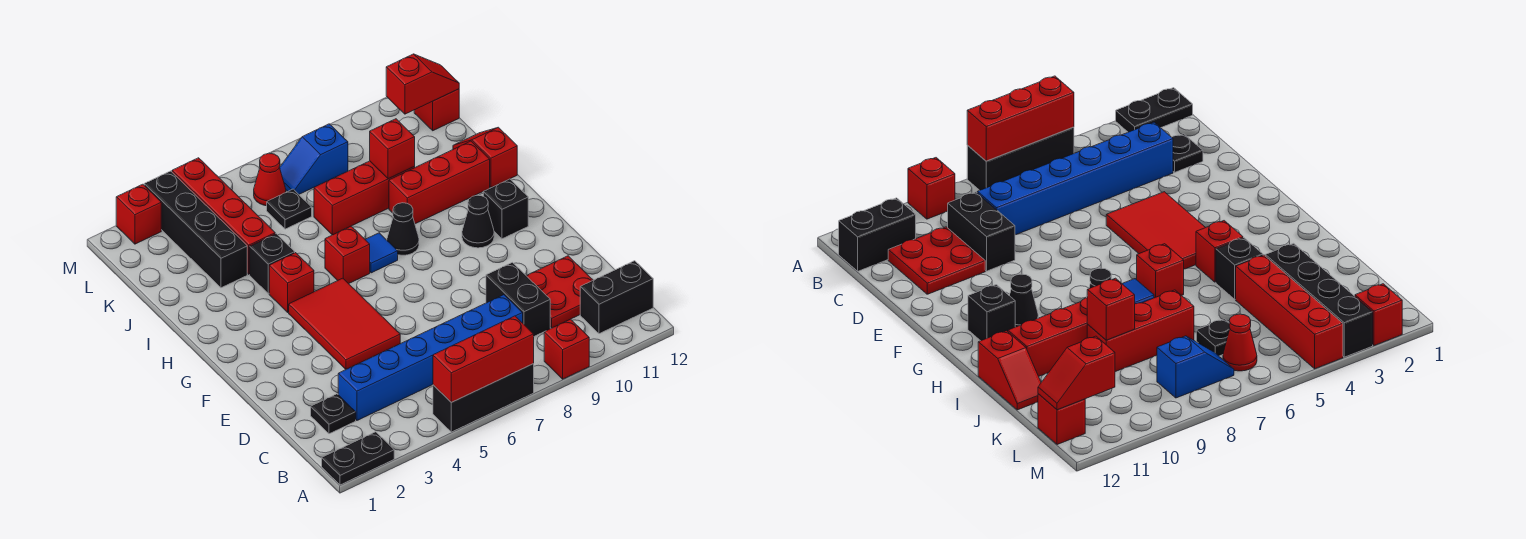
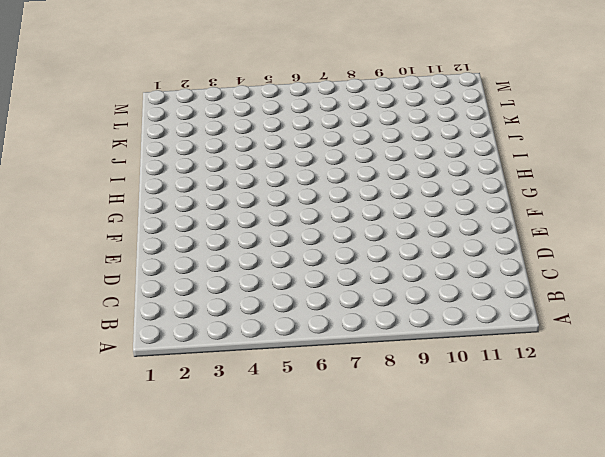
none -> black plate A1:A2 level 1
none -> black brick A5:A7 level 1
none -> red brick A9 level 1

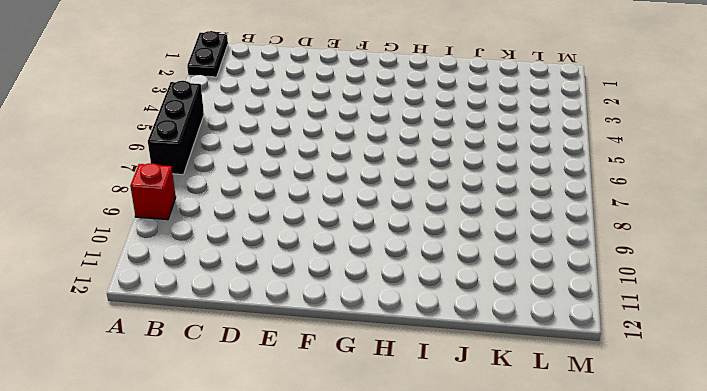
none -> black brick B11:B12 level 1
none -> black plate C2 level 1
none -> blue brick C3:C8 level 1

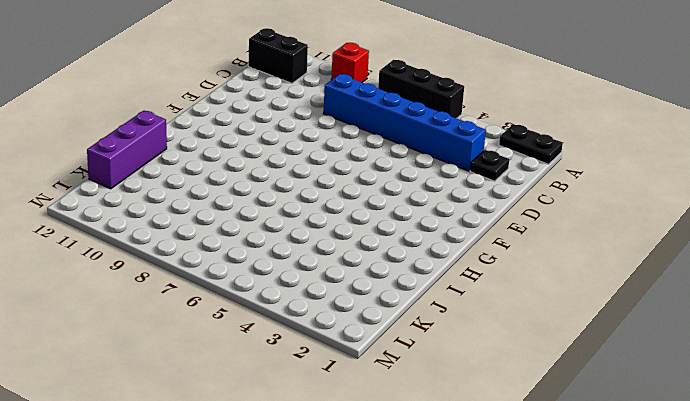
purple brick I12:K12 level 1 -> red slope I12:J12 level 1 top I
none -> black brick C9:D9 level 1
none -> red plate C10:D11 level 1
none -> red tile E4:G5 level 1

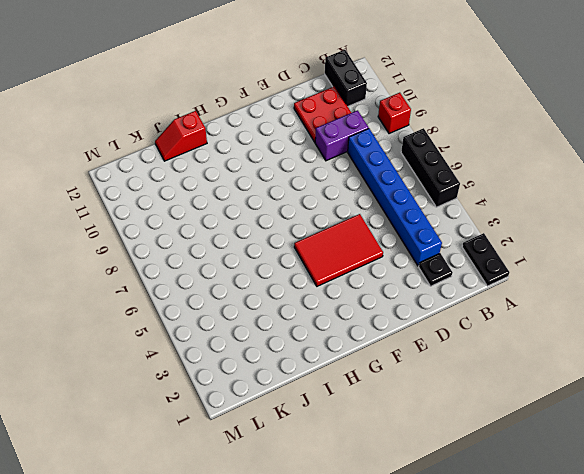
purple brick C9:D9 level 1 -> black brick C9:D9 level 1
none -> black cone G10 level 1
none -> black brick G11 level 1
none -> red brick H4 level 1

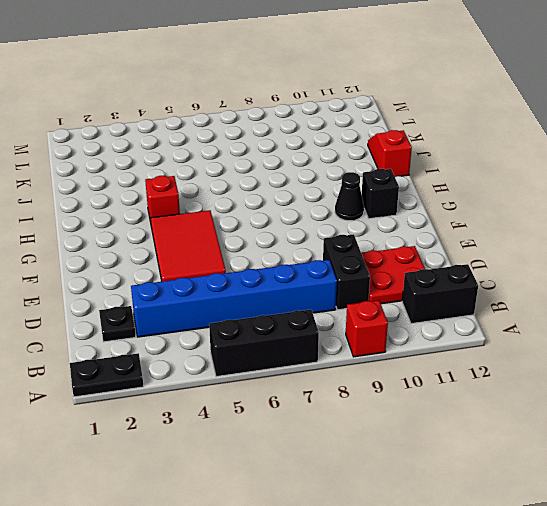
none -> red brick H6 level 1
none -> blue tile H7 level 1
none -> black cone H8 level 1

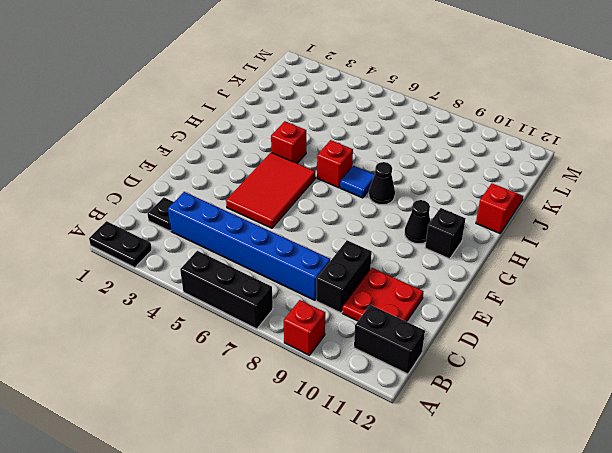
none -> black brick I4 level 1
none -> red brick I9:I11 level 1
none -> black brick J3:M3 level 1

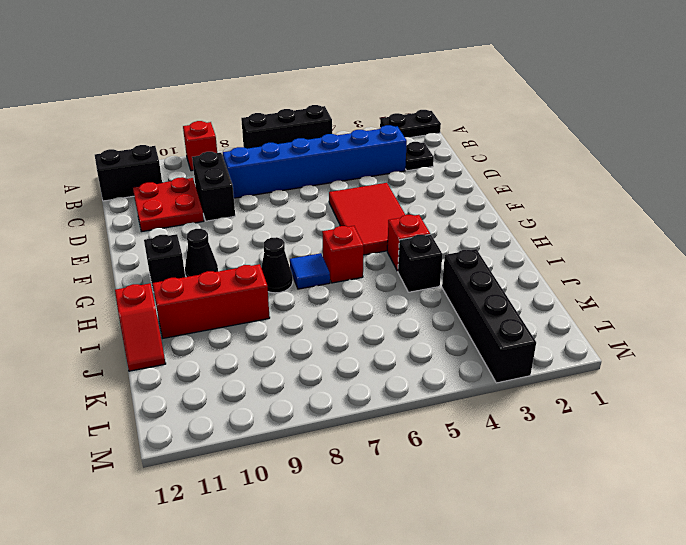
none -> red brick J4:M4 level 1
none -> red brick J7:J9 level 1
none -> black plate K6 level 1

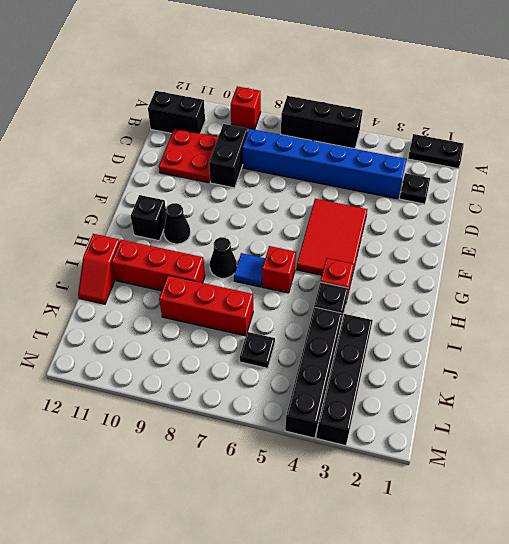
black brick J4:M4 level 1 -> red brick J4:M4 level 1
none -> red cone L6 level 1
none -> blue slope L7:L8 level 1 top 8
none -> red brick L12 level 1

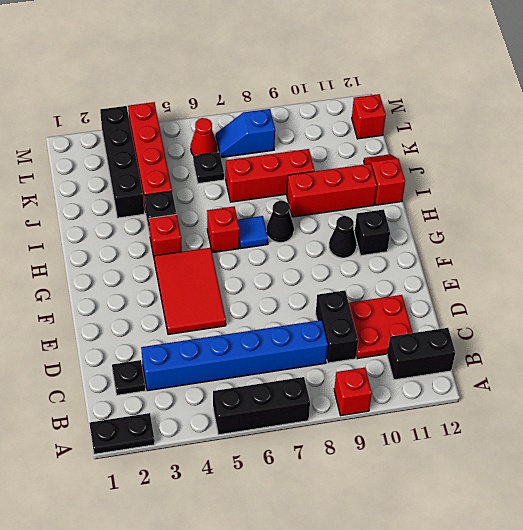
none -> red brick M2 level 1
none -> red brick A5:A7 level 2
none -> red brick J9 level 2

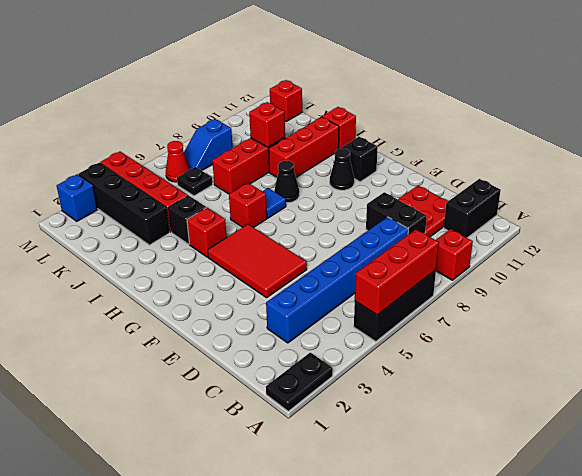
blue brick M2 level 1 -> red brick M2 level 1
none -> black plate C2 level 1
none -> red slope L11:L12 level 2 top 11

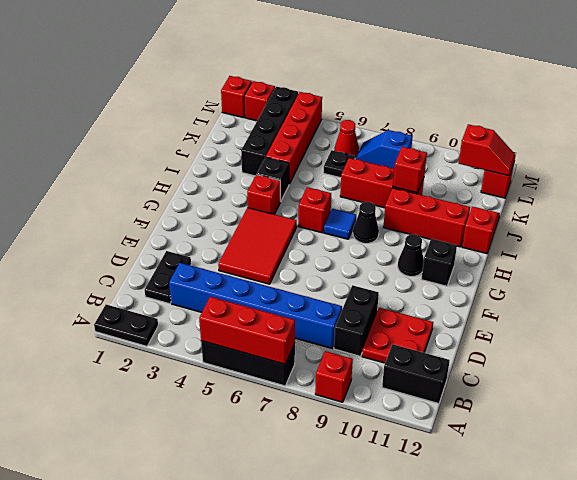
black plate C2:D2 level 1 -> black plate C2 level 1
red brick M1 level 1 -> none

